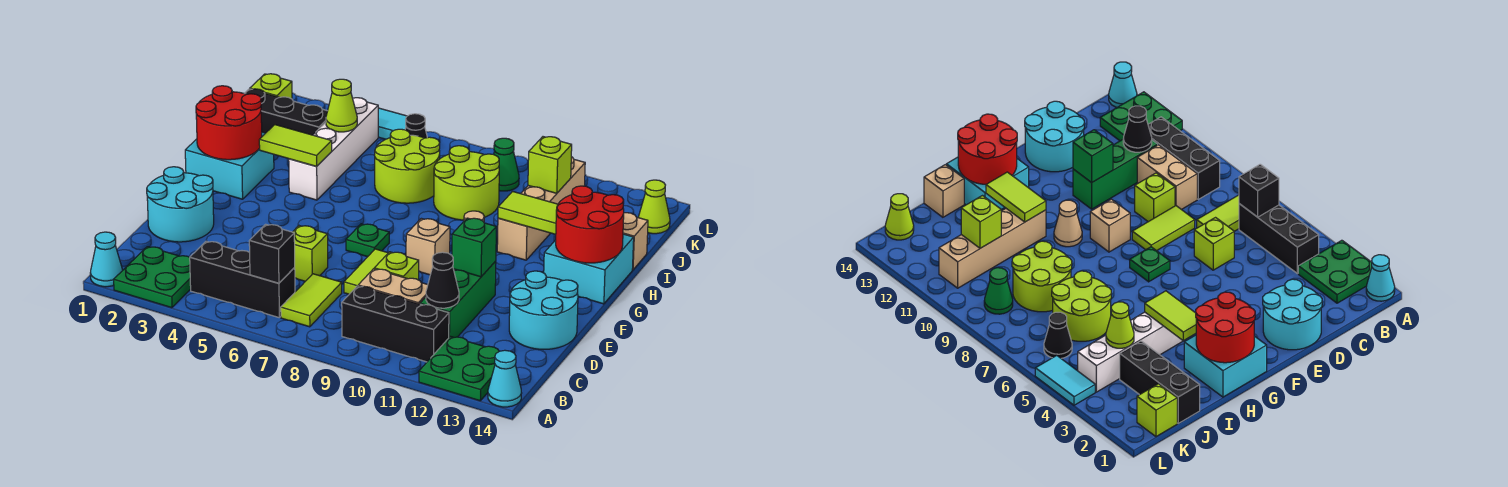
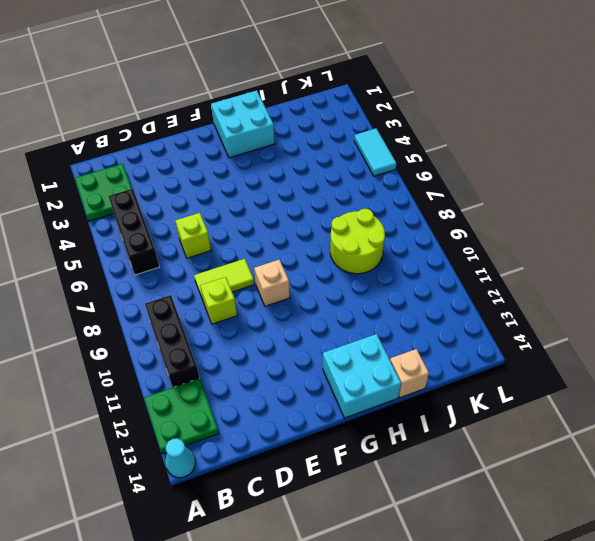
none -> cyan cone A1 level 1
none -> lime tile B7:C7 level 1
none -> tan brick C9:C10 level 1
none -> green brick C11:E11 level 1

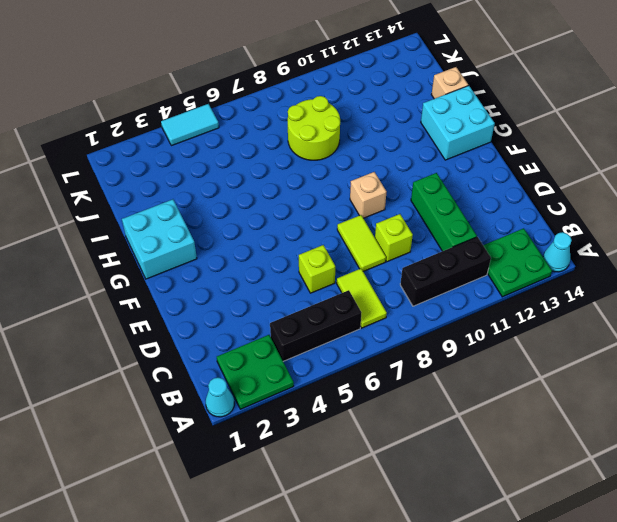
none -> tan brick C9:C10 level 1
none -> cyan round brick D1:E2 level 1
none -> cyan round brick D13:E14 level 1
none -> green plate F7 level 1

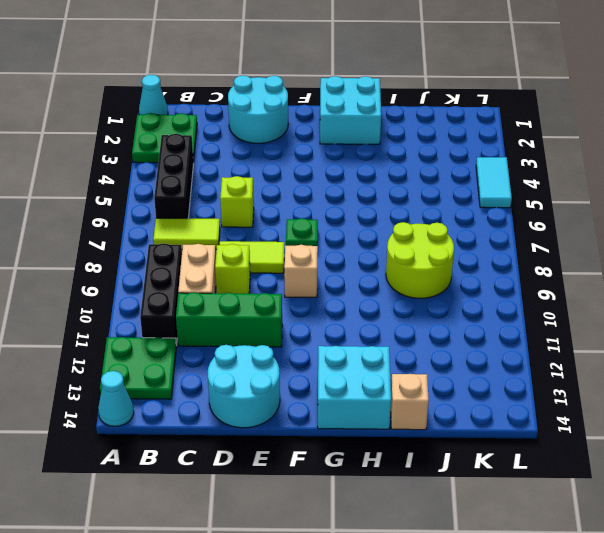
none -> tan cone G10 level 1
none -> white brick H4:K4 level 1
none -> tan brick H11:K11 level 1
none -> lime round brick I6:J7 level 1

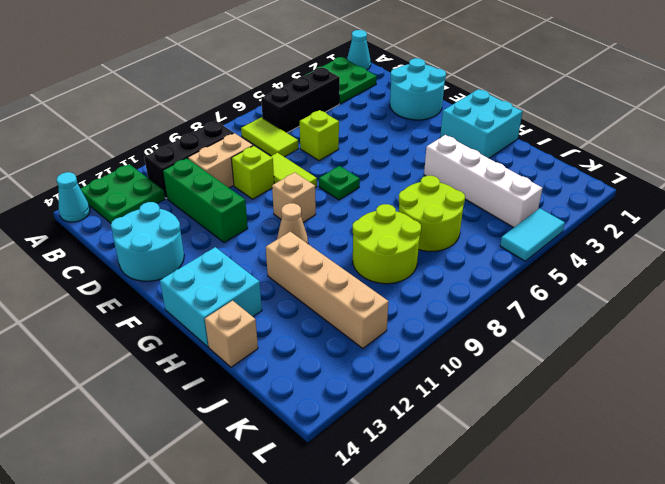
none -> black brick J1:J3 level 1
none -> lime brick K1 level 1
none -> black cone K6 level 1
none -> green cone K9 level 1

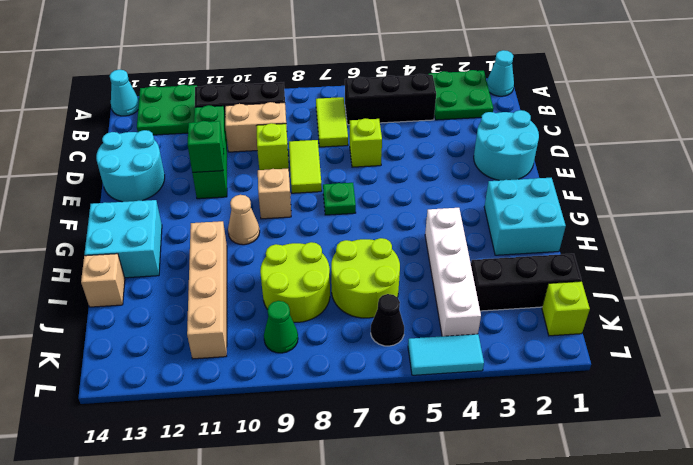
none -> lime cone K14 level 1
none -> black brick B6 level 2
none -> black cone C11 level 2
none -> red round brick G1:H2 level 2

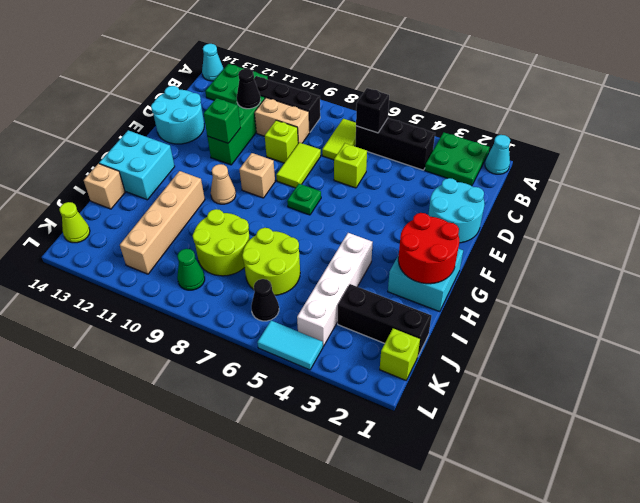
none -> red round brick G13:H14 level 2
none -> lime tile H3:H4 level 2
none -> lime tile H11:H12 level 2
none -> lime cone J4 level 2

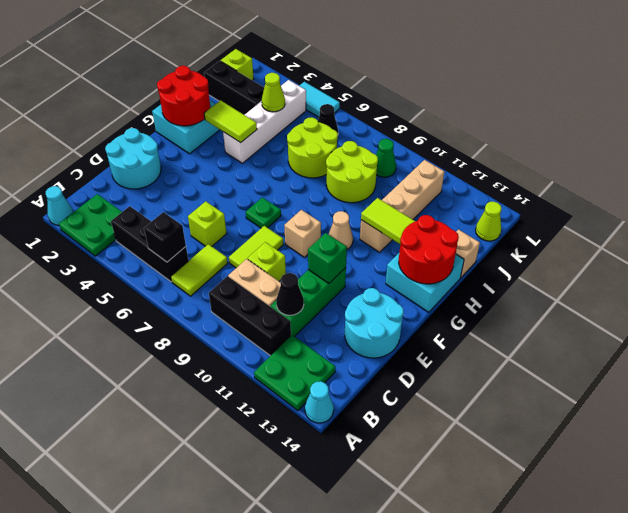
none -> lime brick J11 level 2

